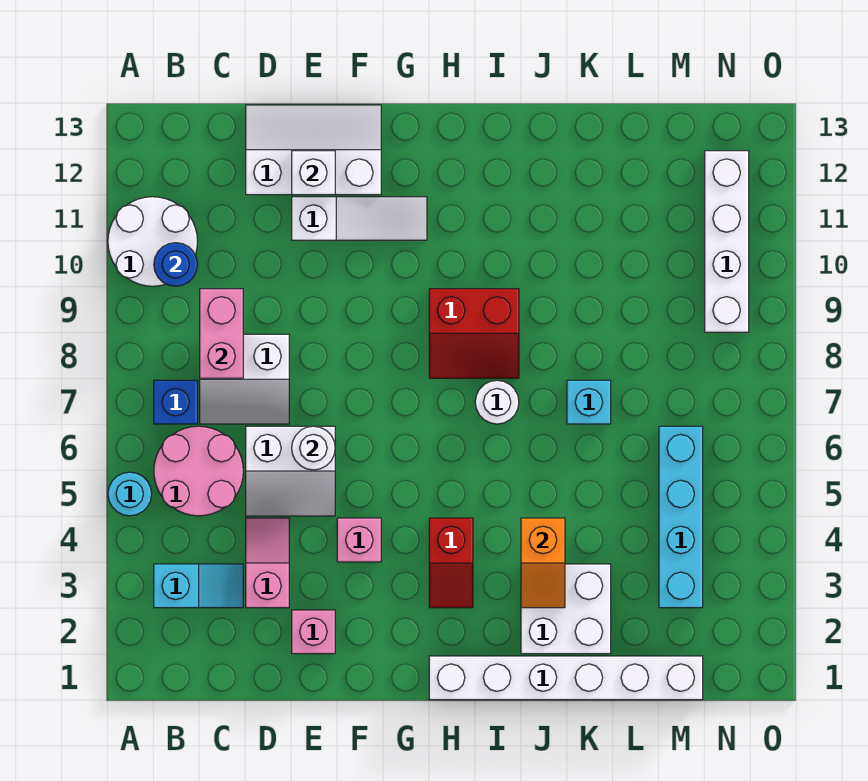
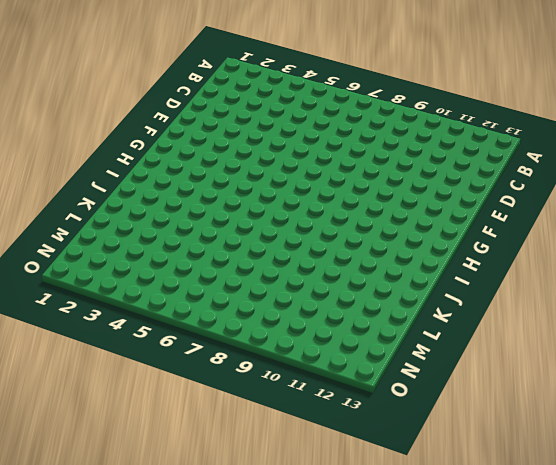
none -> cyan round brick A5 level 1
none -> white round brick A10:B11 level 1
none -> cyan slope B3:C3 level 1 top B

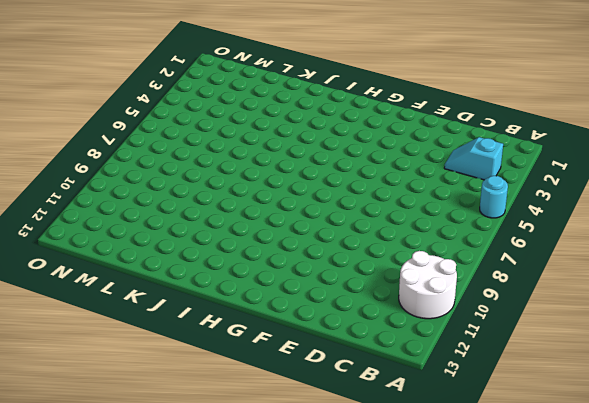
none -> pink round brick B5:C6 level 1
none -> blue brick B7 level 1
none -> white slope C7:D8 level 1 top 8

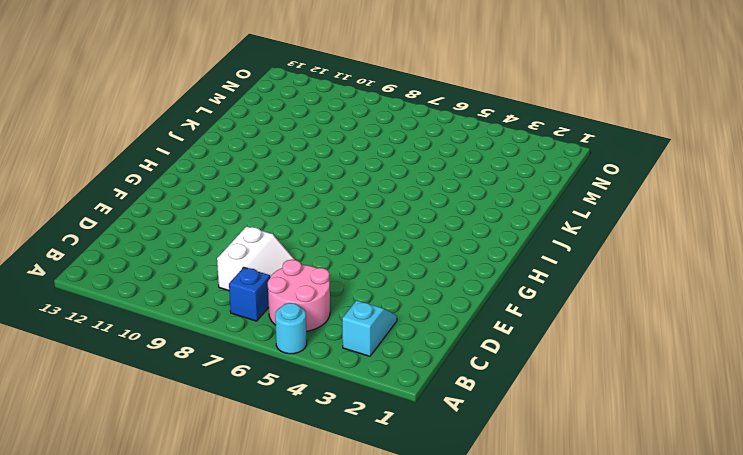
none -> white round brick A10:B11 level 1
none -> pink slope D3:D4 level 1 top 3
none -> white slope D5:E6 level 1 top 6

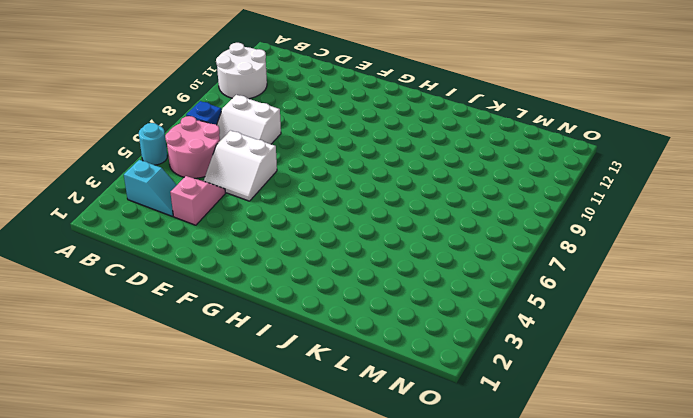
none -> white slope D12:F13 level 1 top 12
none -> pink brick E2 level 1
none -> white slope E11:G11 level 1 top E

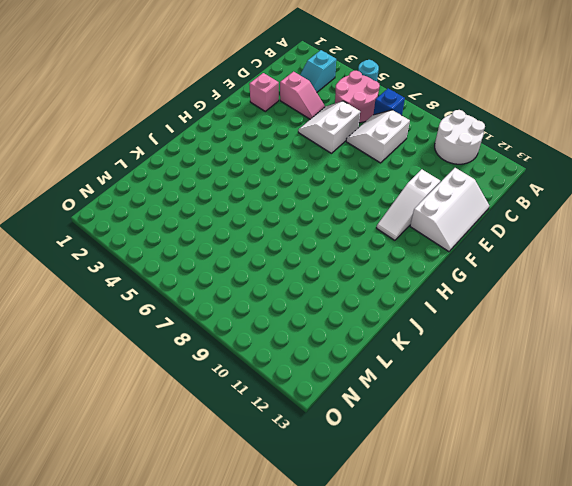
none -> pink brick F4 level 1
none -> white brick H1:M1 level 1
none -> red slope H3:H4 level 1 top 4

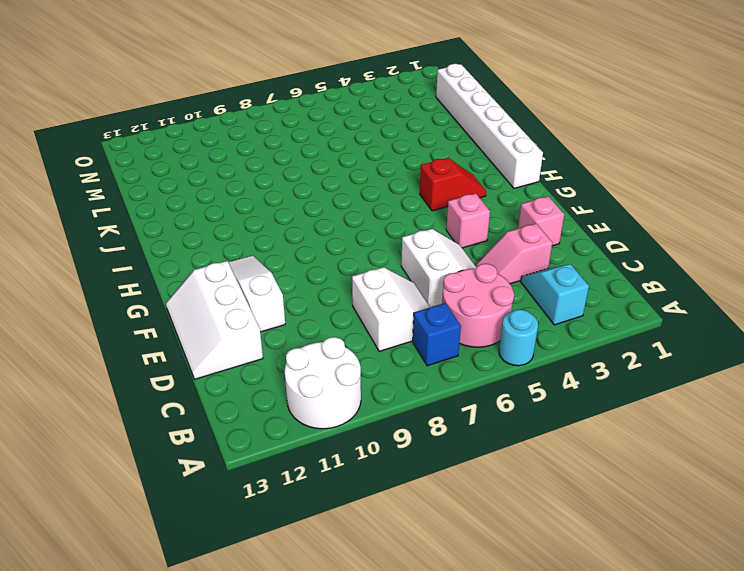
none -> red slope H8:I9 level 1 top 9
none -> white round brick I7 level 1
none -> white brick J2:K3 level 1

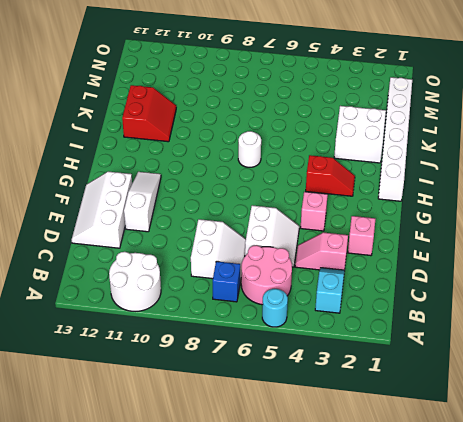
red slope J11:K12 level 1 top 12 -> red slope H8:I9 level 1 top 9
none -> cyan brick K7 level 1
none -> cyan brick M3:M6 level 1
none -> white brick N9:N12 level 1

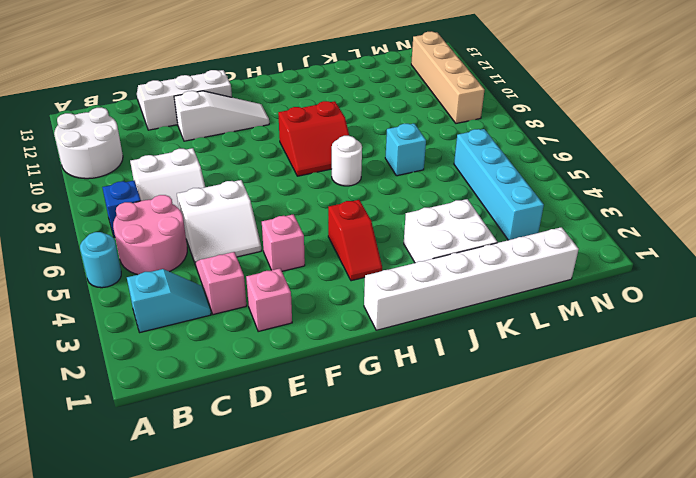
tan brick N9:N12 level 1 -> white brick N9:N12 level 1
none -> blue round brick B10 level 2
none -> pink brick C8:C9 level 2
none -> white round brick E6 level 2

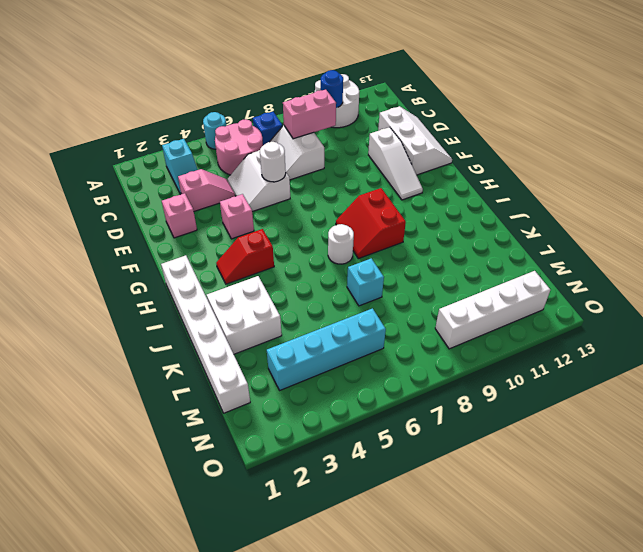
none -> white brick E12 level 2
none -> orange slope J3:J4 level 2 top 4

